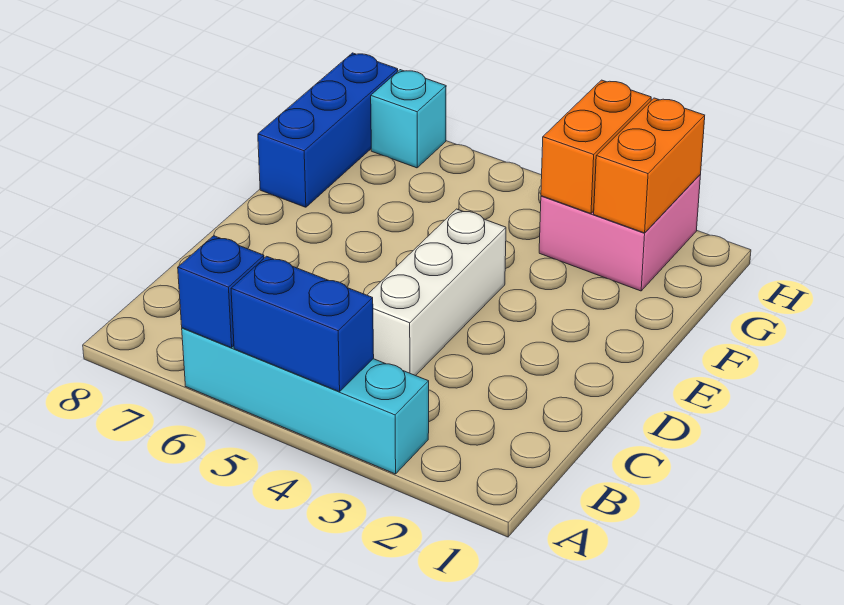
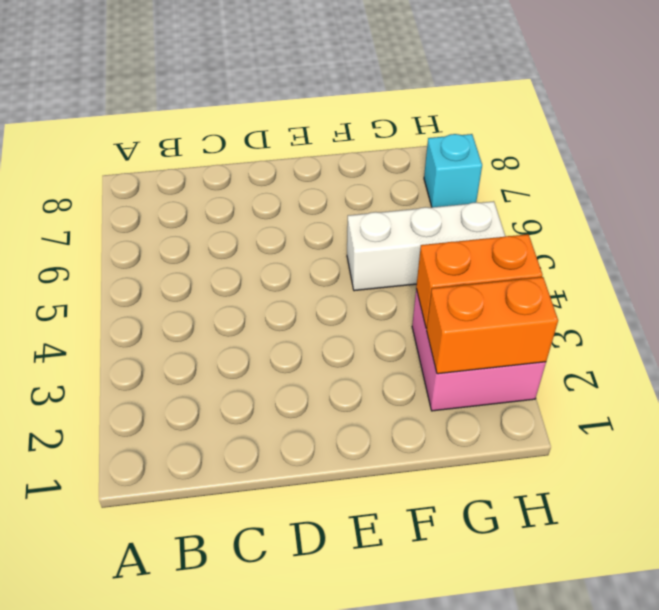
white brick F5:H5 level 1 -> white brick C4:E4 level 1
none -> cyan brick A3:A6 level 1
none -> blue brick F8:H8 level 1

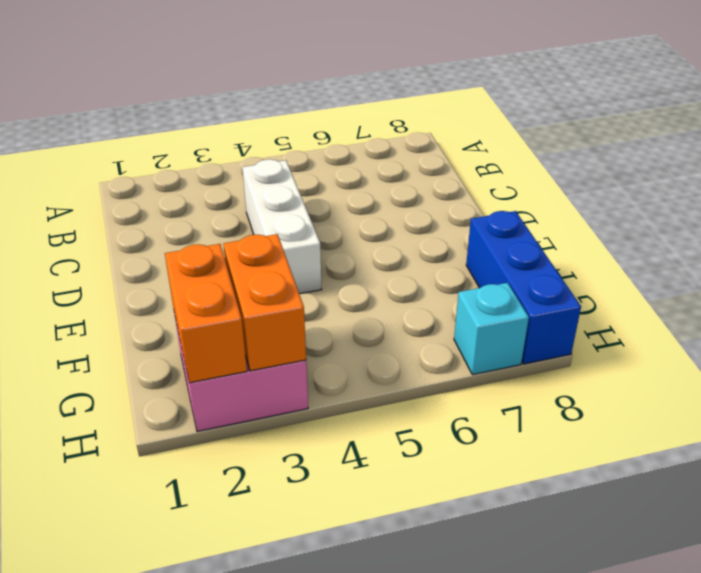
none -> cyan brick A3:A6 level 1
none -> blue brick A4:A5 level 2

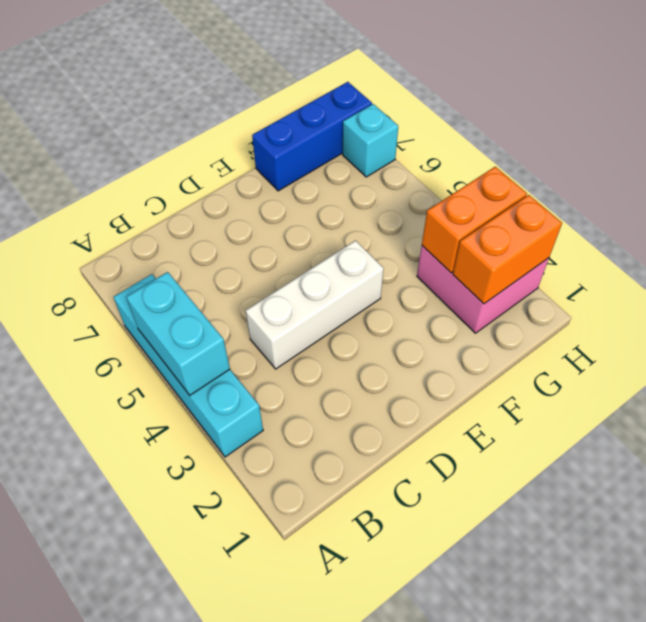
cyan brick A4:A5 level 2 -> blue brick A4:A5 level 2
none -> blue brick A6 level 2

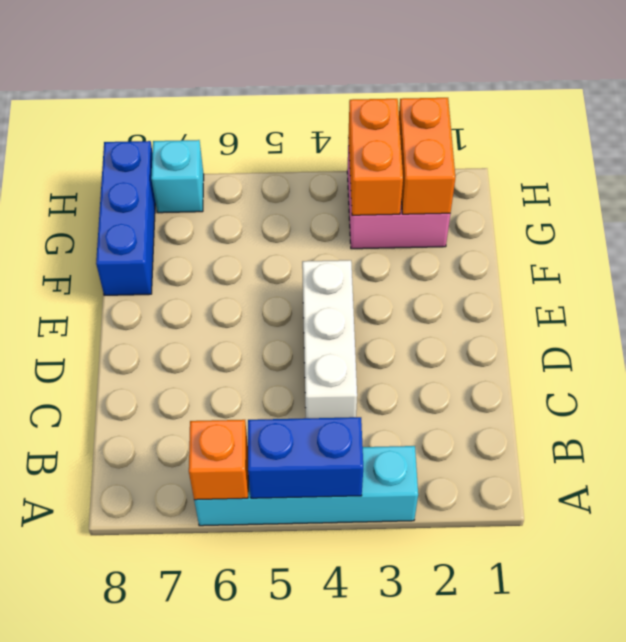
orange brick A6 level 2 -> blue brick A6 level 2

